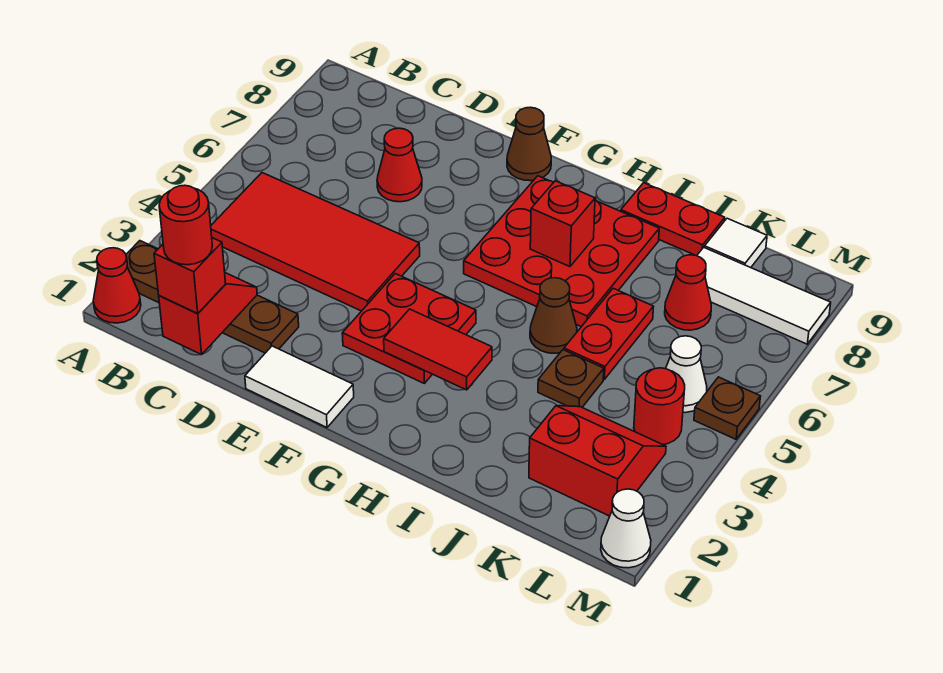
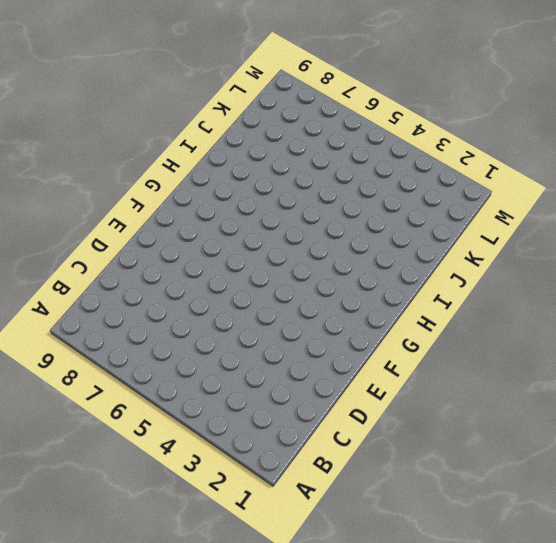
none -> red cone A1 level 1
none -> brown plate A2:D2 level 1
none -> red tile B4:E5 level 1

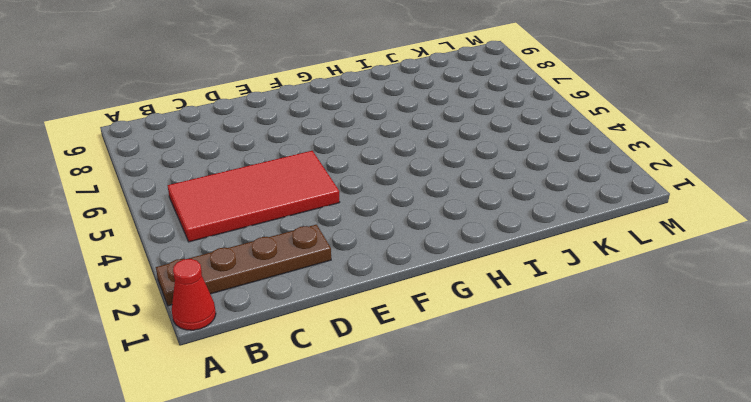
none -> red cone D7 level 1
none -> white tile E1:F1 level 1
none -> red plate F3:G4 level 1

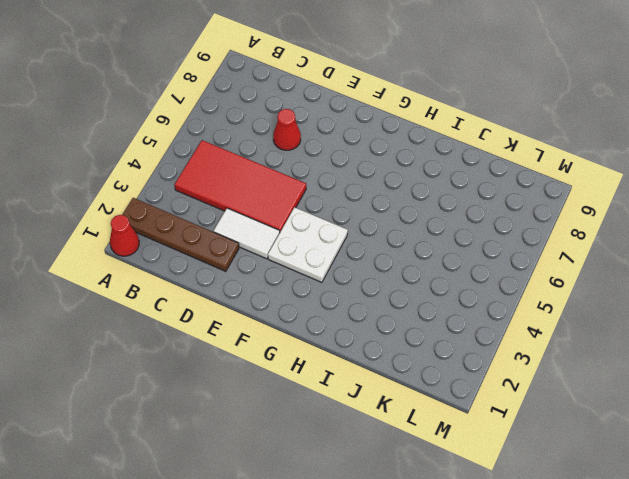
white tile D3:E3 level 1 -> white tile E1:F1 level 1
white plate F3:G4 level 1 -> red plate F3:G4 level 1
none -> brown cone F9 level 1
none -> red plate G6:I8 level 1
none -> brown cone I5 level 1

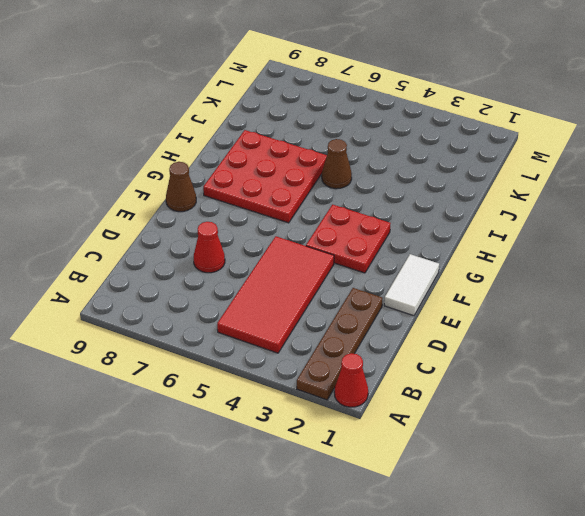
none -> red plate I9:J9 level 1
none -> brown plate J4 level 1
none -> red plate J5:J6 level 1

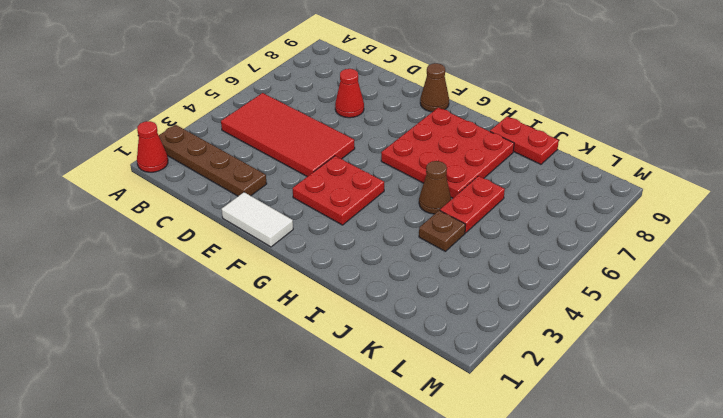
none -> red slope K2:L3 level 1 top 2
none -> red cone K7 level 1
none -> white tile K8:M8 level 1

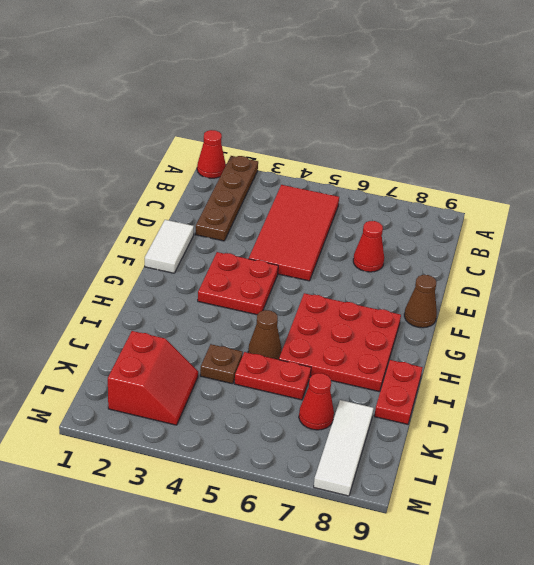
none -> white tile K9 level 1
none -> red round brick L4 level 1
none -> white cone L5 level 1

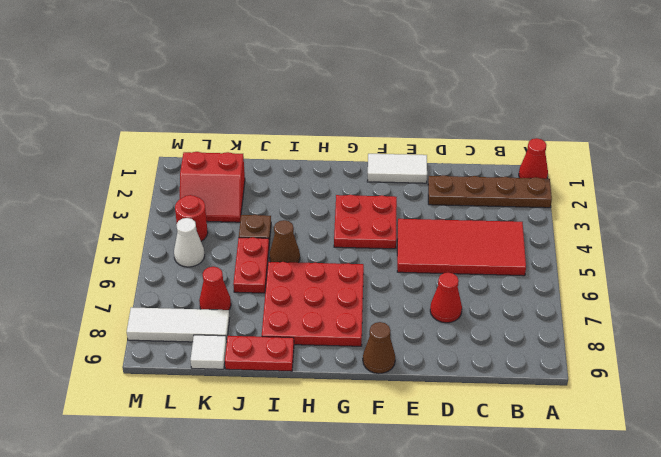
none -> white cone M1 level 1
none -> brown plate M5 level 1
none -> red slope C1:C2 level 2 top 1

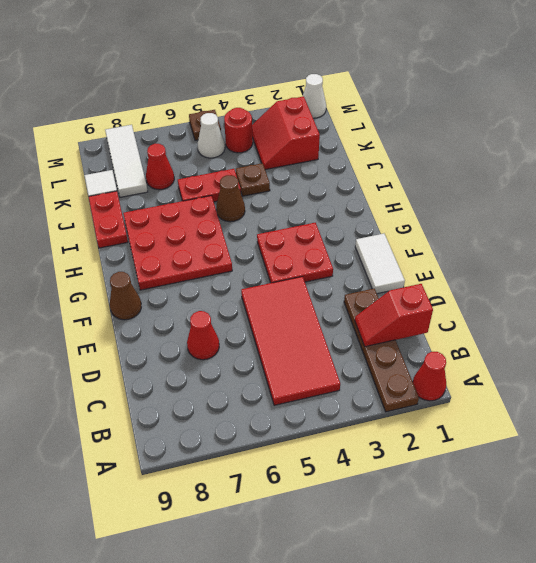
none -> red tile G3:H3 level 2
none -> red brick H7 level 2
none -> red brick C1 level 3

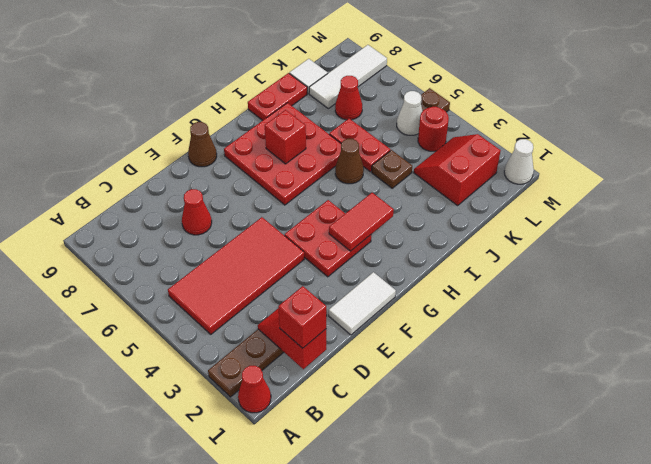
none -> red round brick C1 level 4

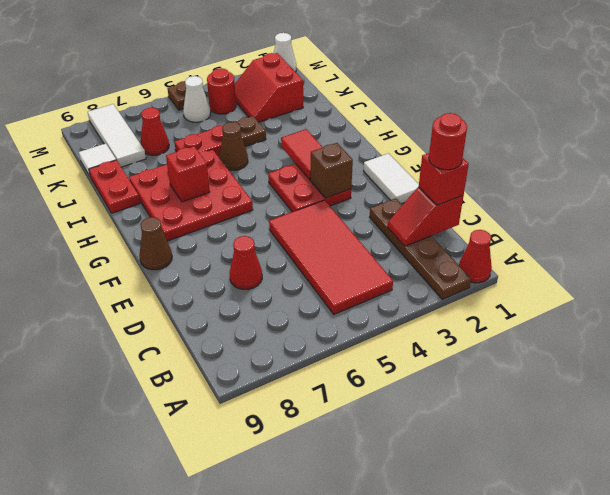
brown brick F3 level 2 -> none

